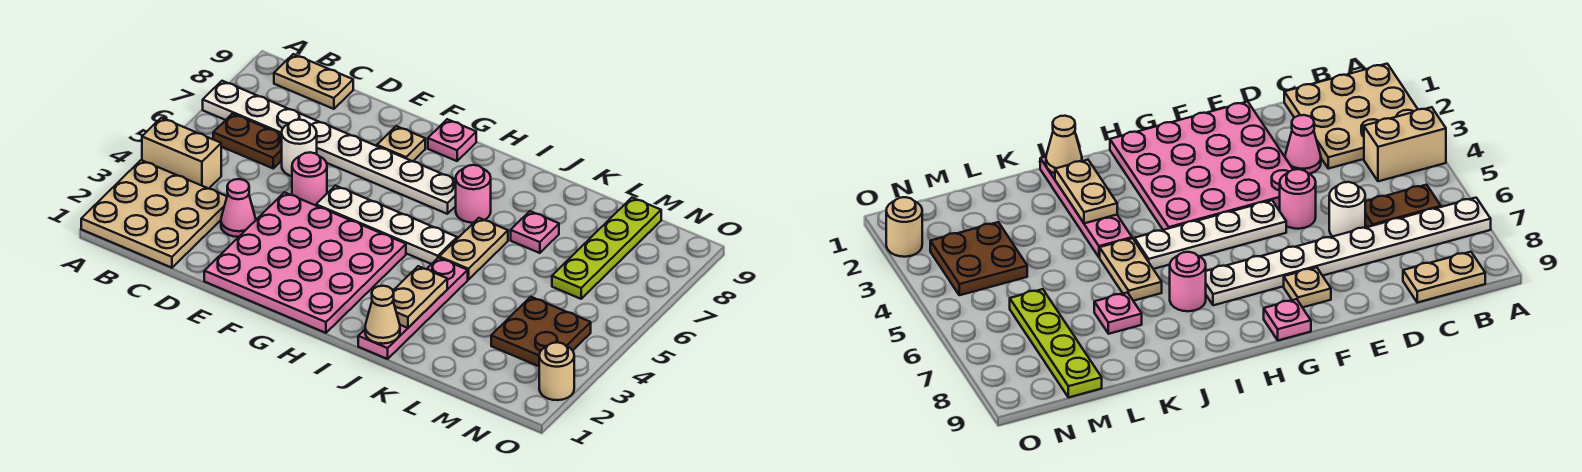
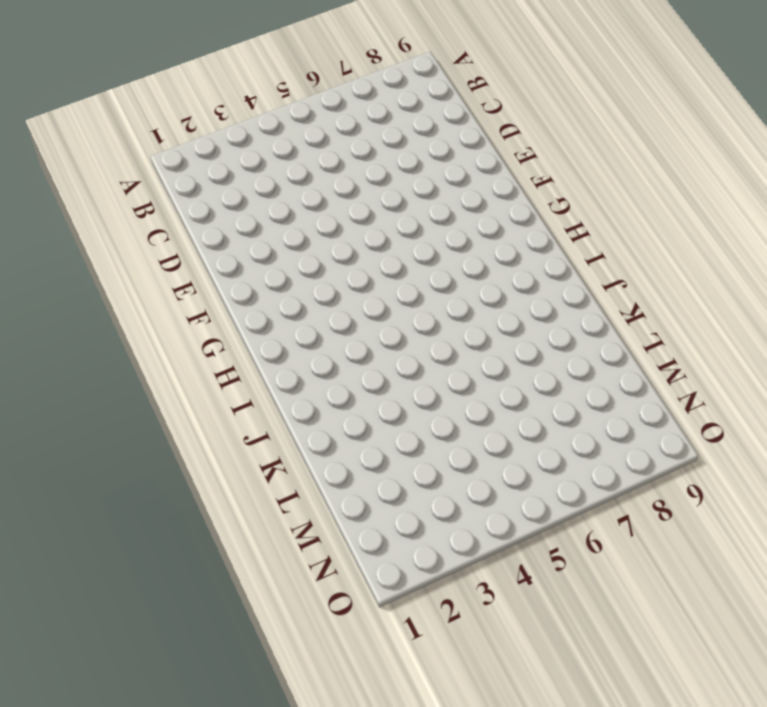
none -> tan plate A1:C3 level 1
none -> tan brick A4:B4 level 1
none -> white plate A7:H7 level 1

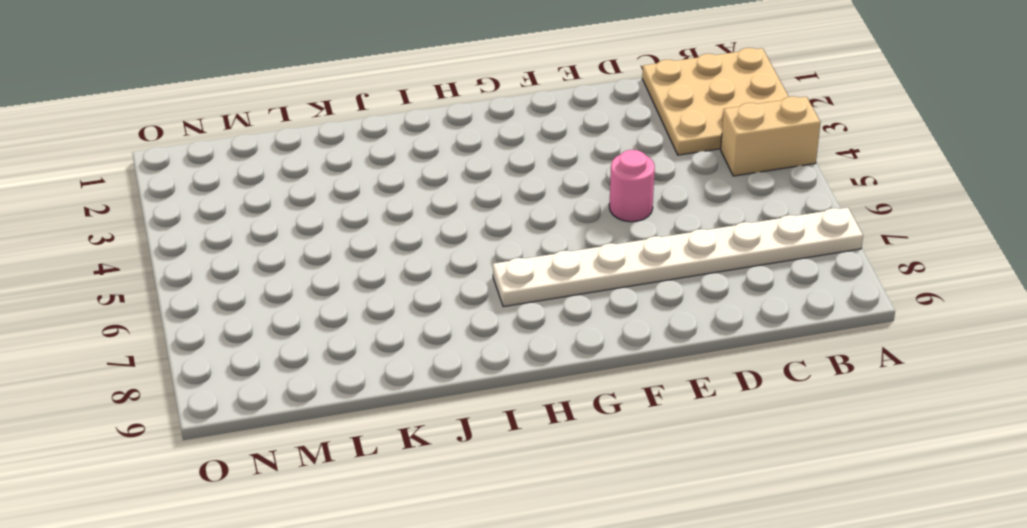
none -> brown plate B6:C6 level 1
none -> tan plate B9:C9 level 1
none -> pink cone D3 level 1

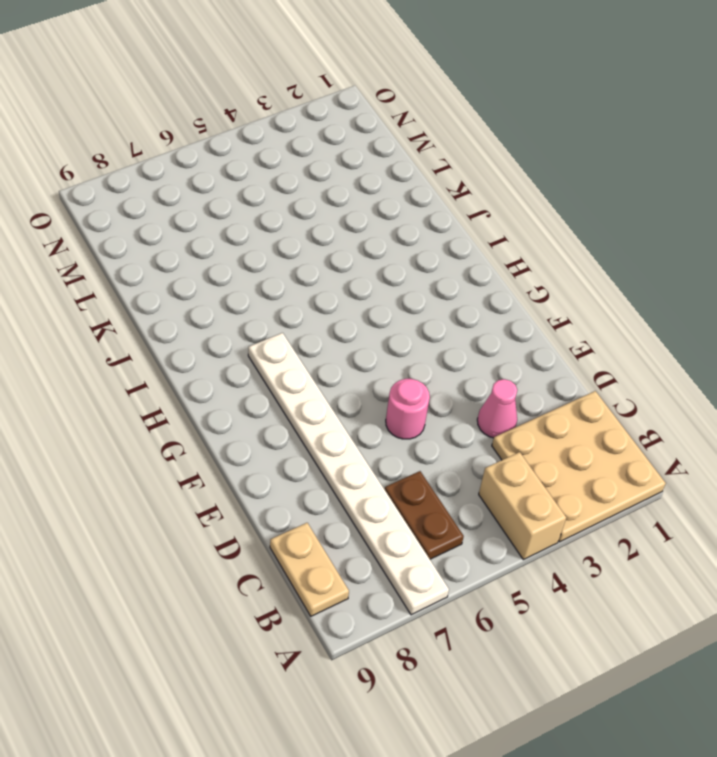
none -> white round brick D6 level 1
none -> pink plate E1:H4 level 1
none -> white plate F5:I5 level 1

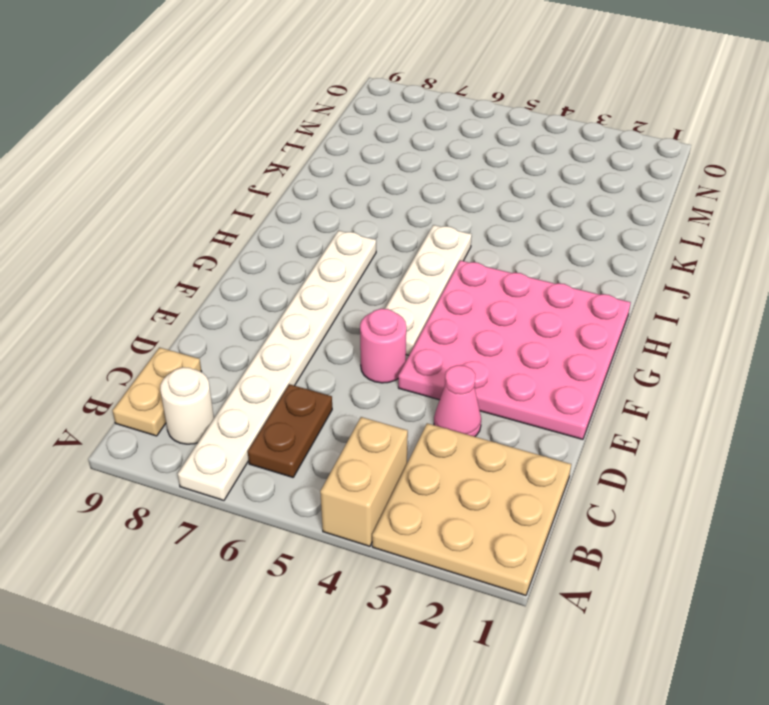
white round brick B8 level 1 -> white round brick D6 level 1
none -> tan plate F8 level 1
none -> pink plate G9 level 1
none -> pink round brick I7 level 1

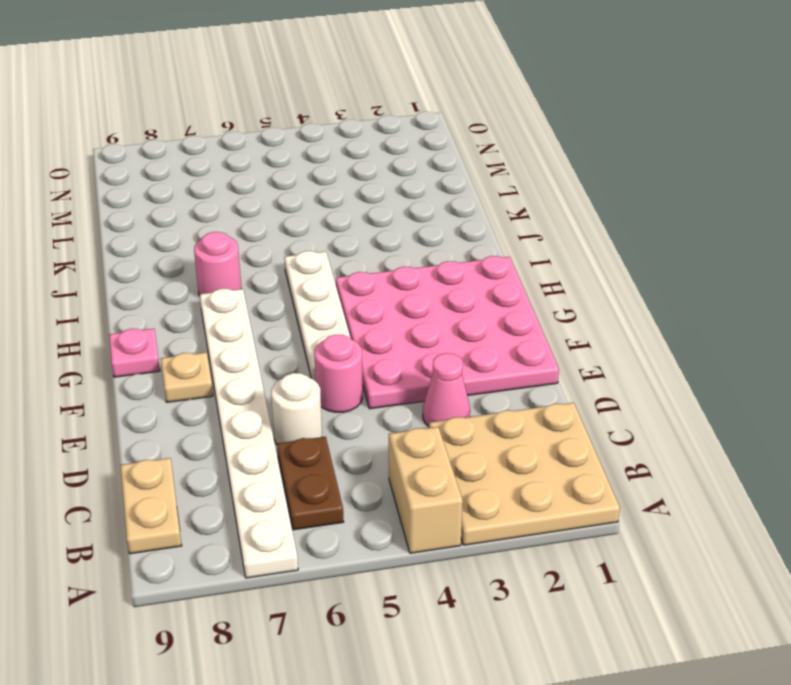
none -> pink plate J1:J4 level 1
none -> tan plate J5:J6 level 1
none -> pink plate K7 level 1

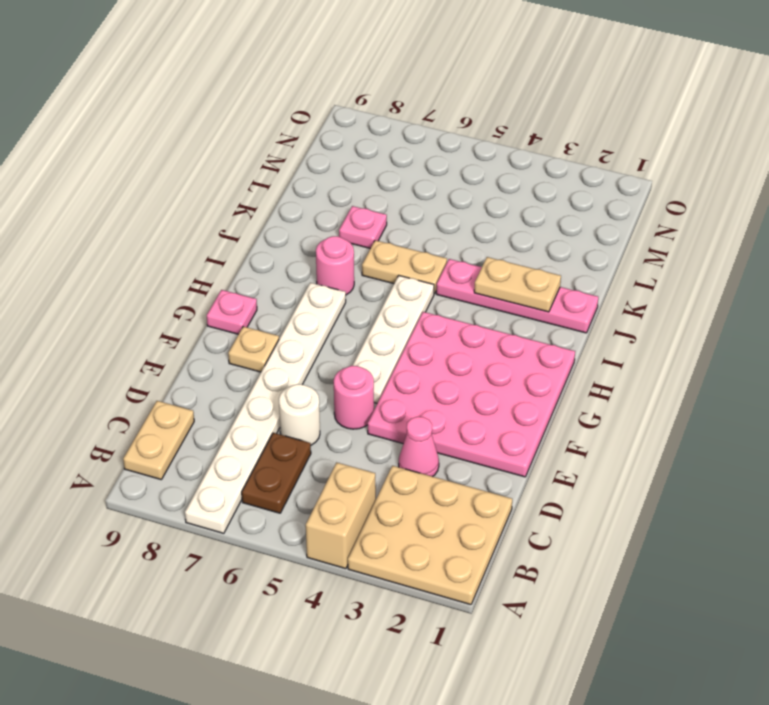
none -> brown plate M3:N4 level 1
none -> lime plate M6:M9 level 1
none -> tan round brick O2 level 1

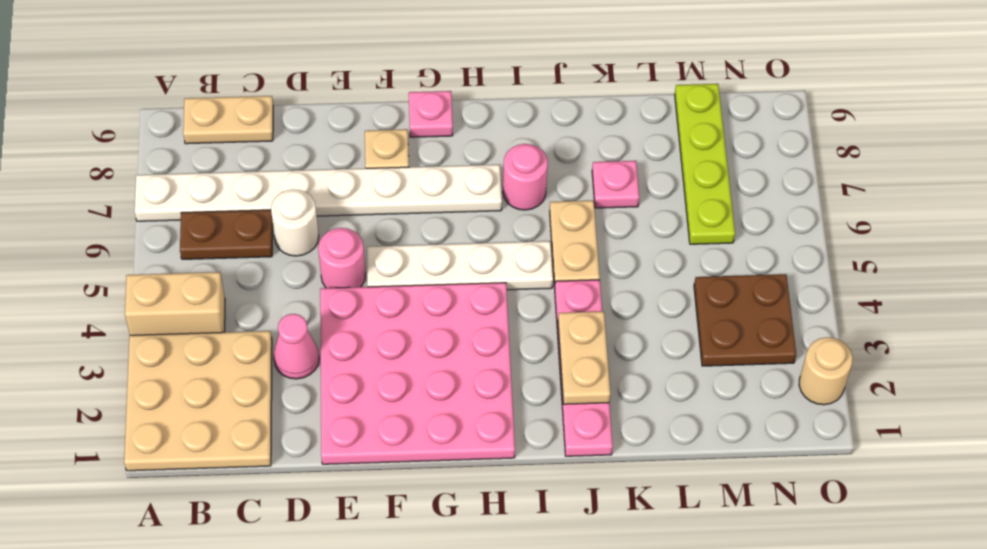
none -> tan cone J1 level 2

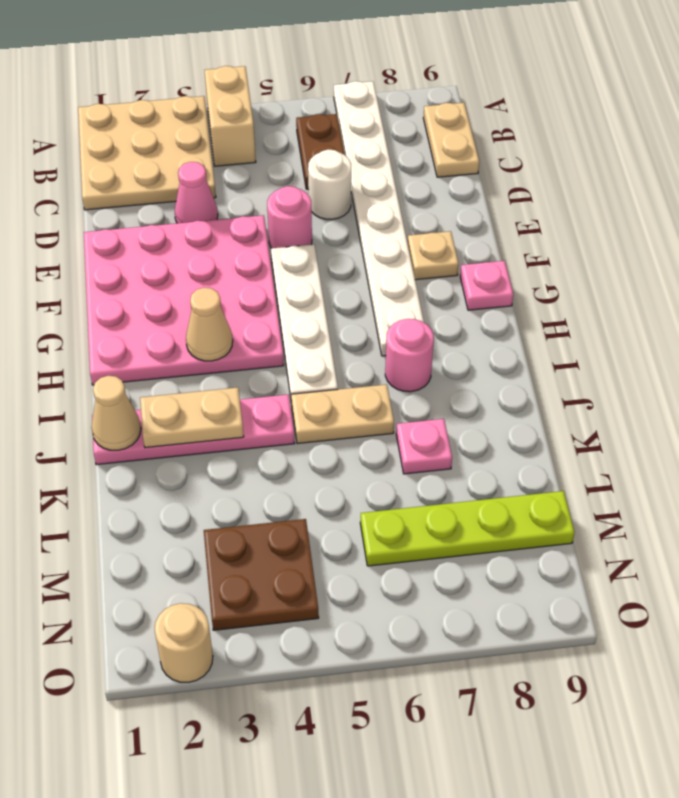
tan cone H3 level 2 -> none

